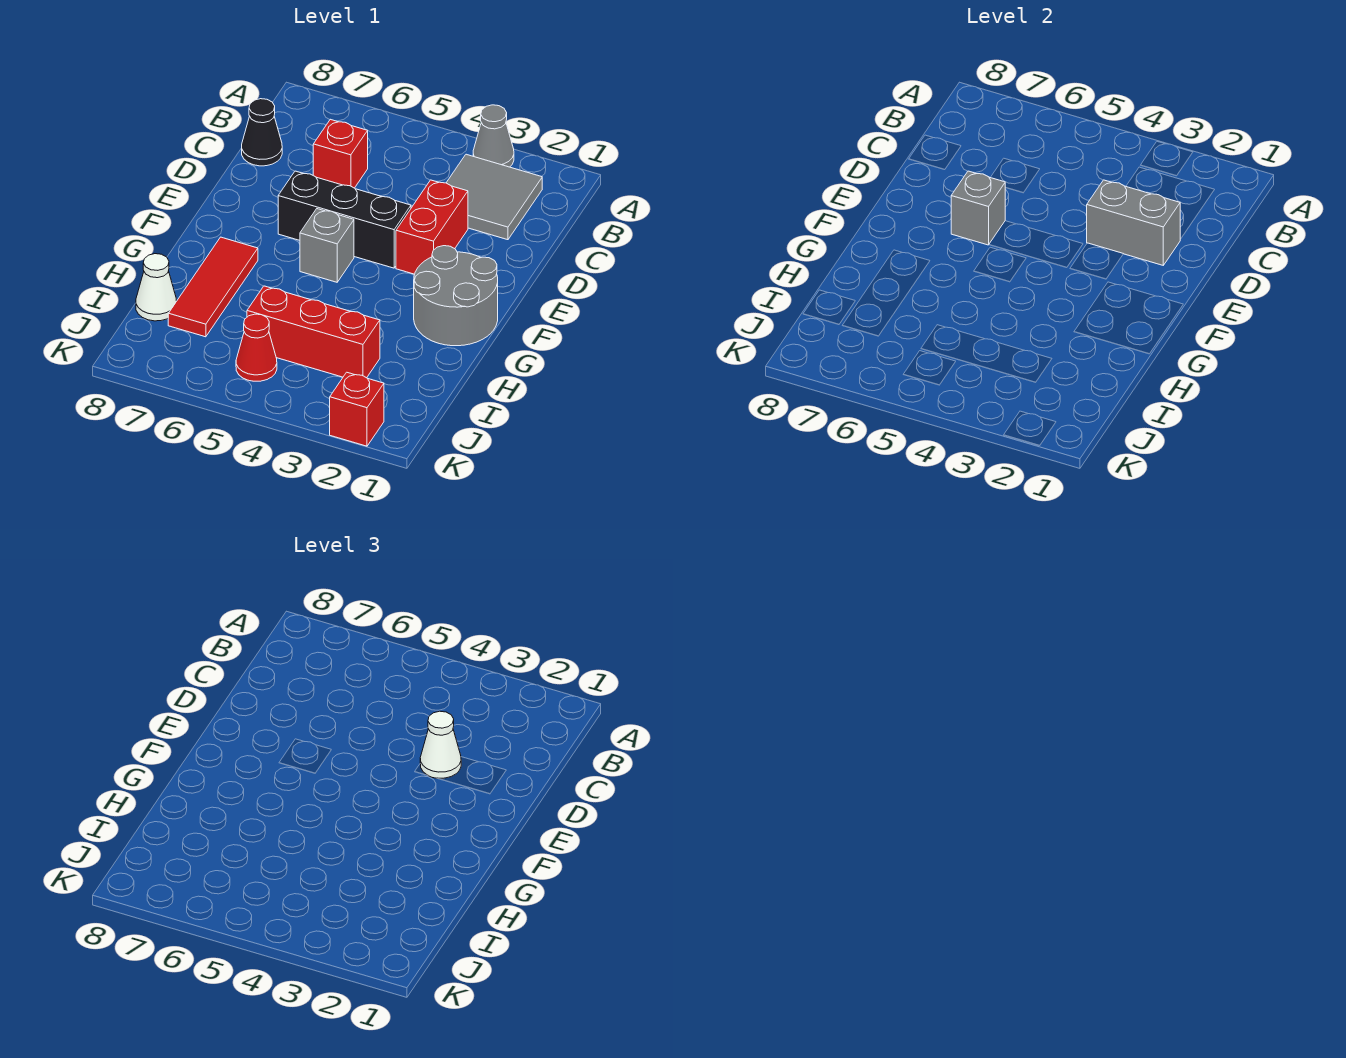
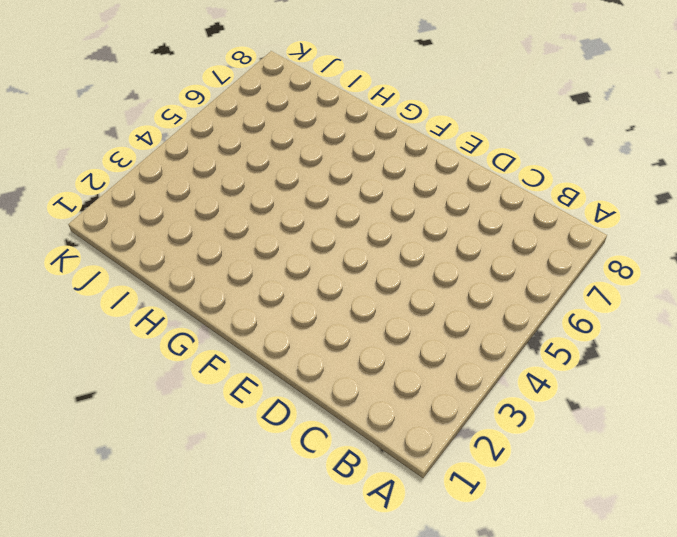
none -> grey cone A3 level 1
none -> grey tile B2:C3 level 1
none -> red brick C6 level 1

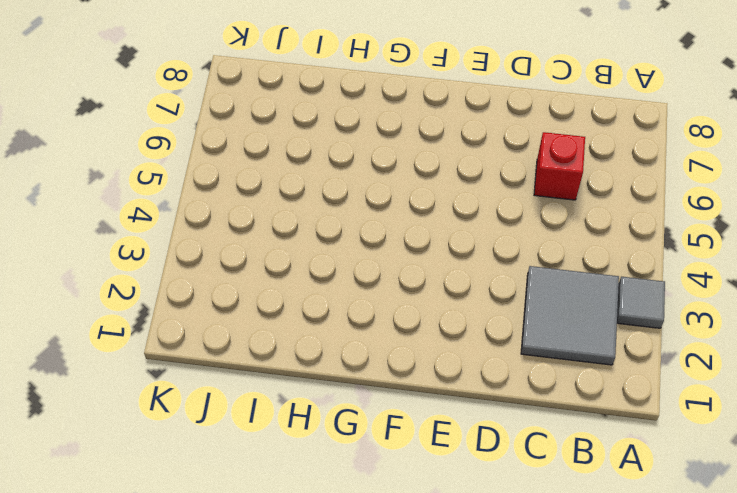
grey tile A3 level 1 -> grey cone A3 level 1
none -> black cone C8 level 1
none -> red brick D3:E3 level 1
none -> black brick E4:E6 level 1

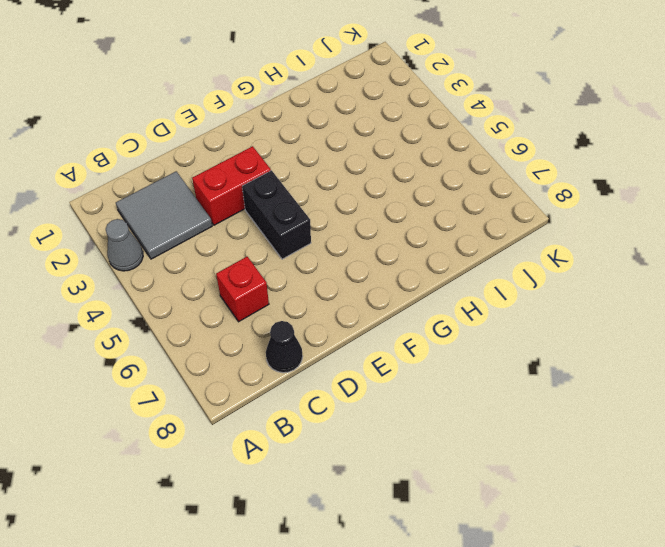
black brick E4:E5 level 1 -> black brick E4:E6 level 1
none -> grey round brick F1:G2 level 1
none -> grey brick F5 level 1
none -> red tile G7:I7 level 1

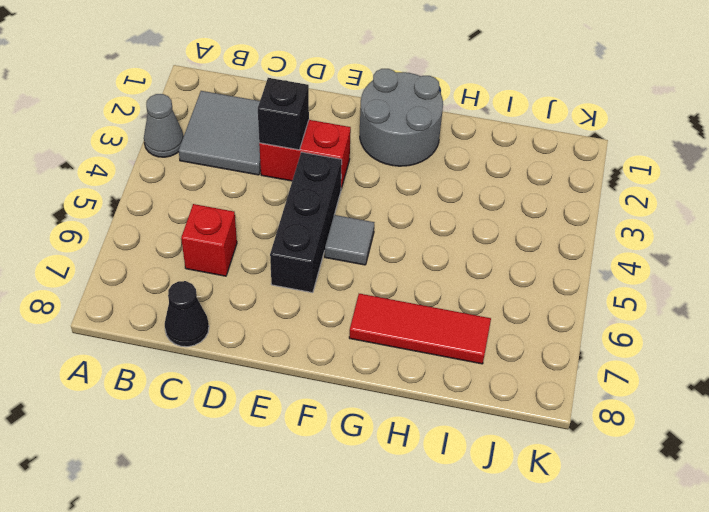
black brick D3 level 2 -> grey brick D2:D3 level 2
grey tile F5 level 1 -> grey brick F5 level 1
none -> red brick I3:I5 level 1
none -> white cone I8 level 1
none -> red cone J5 level 1

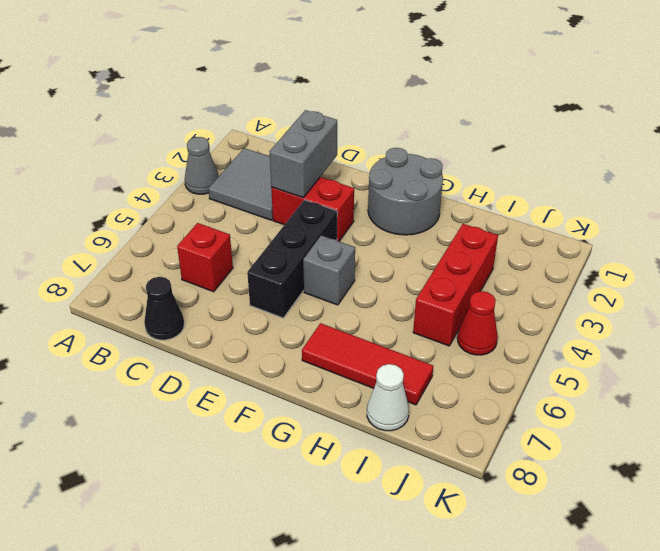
none -> red brick K2 level 1
none -> grey brick E6 level 2
none -> white cone D3 level 3

